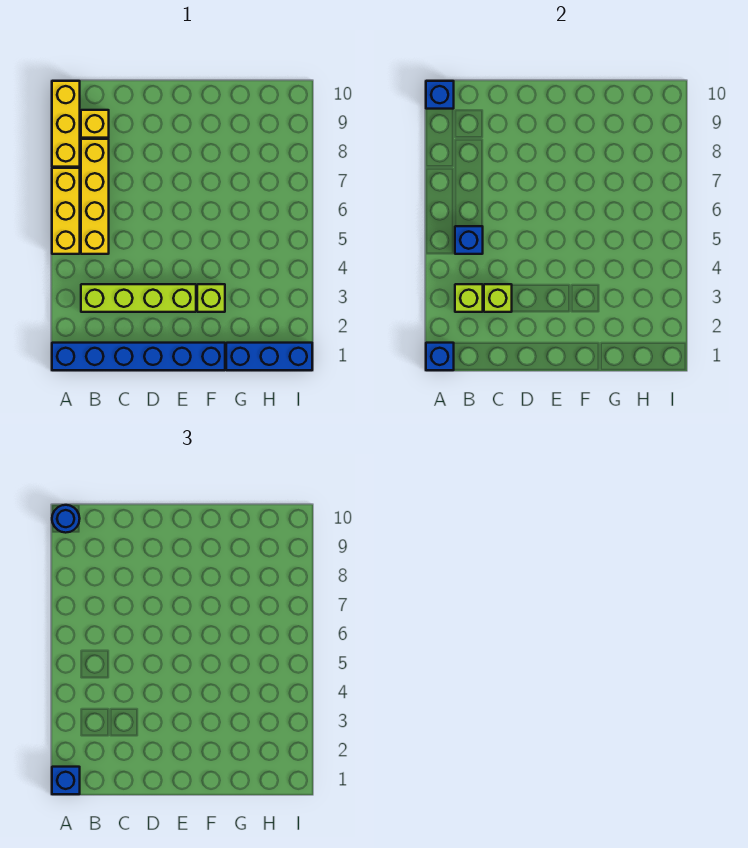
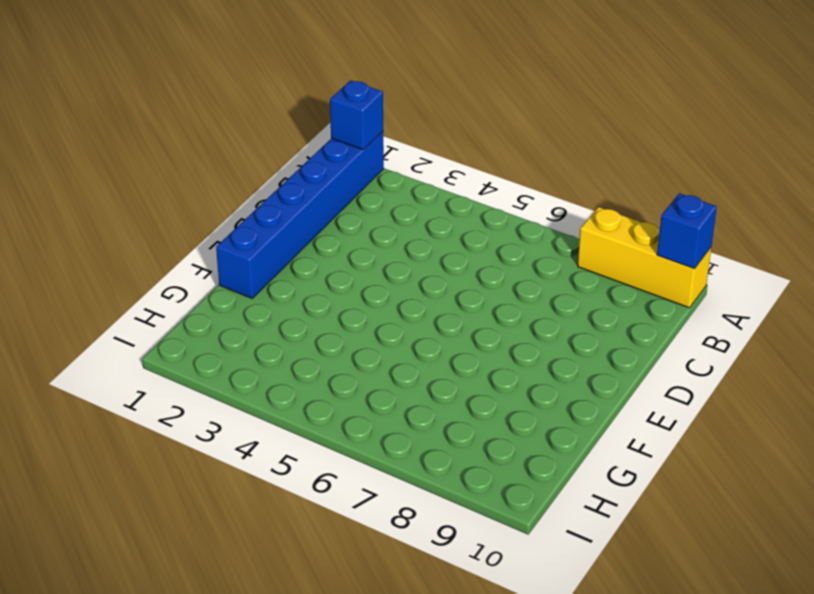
none -> yellow brick A5:A7 level 1
none -> lime brick B3:E3 level 1
none -> yellow brick B5:B8 level 1

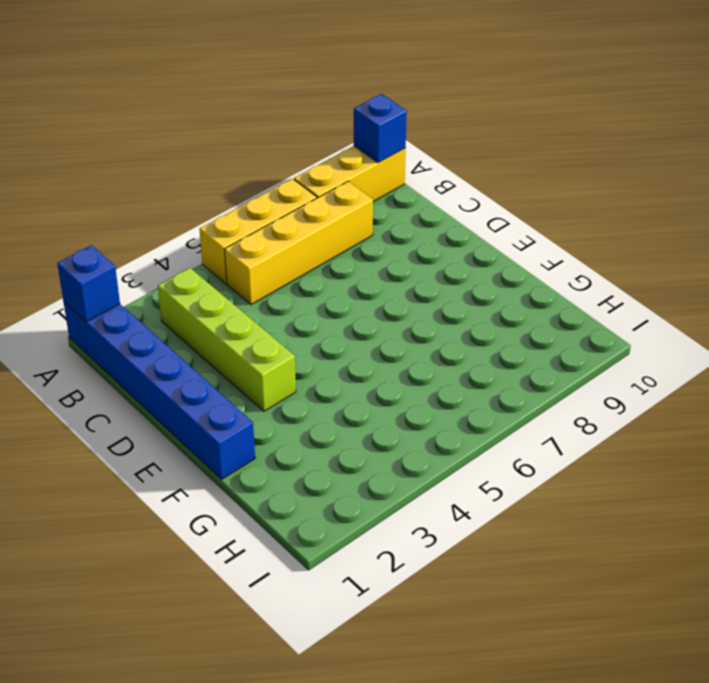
none -> yellow brick B9 level 1
none -> lime brick F3 level 1
none -> blue brick G1:I1 level 1

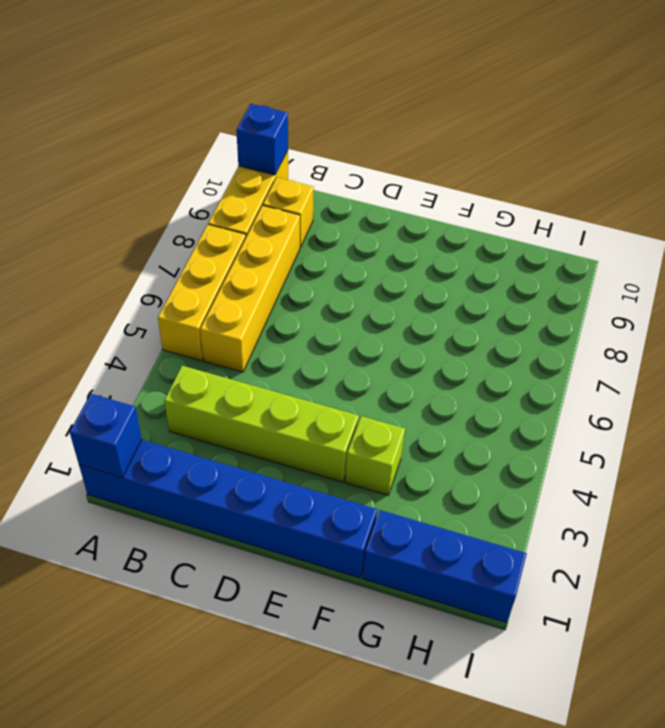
none -> lime brick B3 level 2
none -> blue brick B5 level 2
none -> lime brick C3 level 2

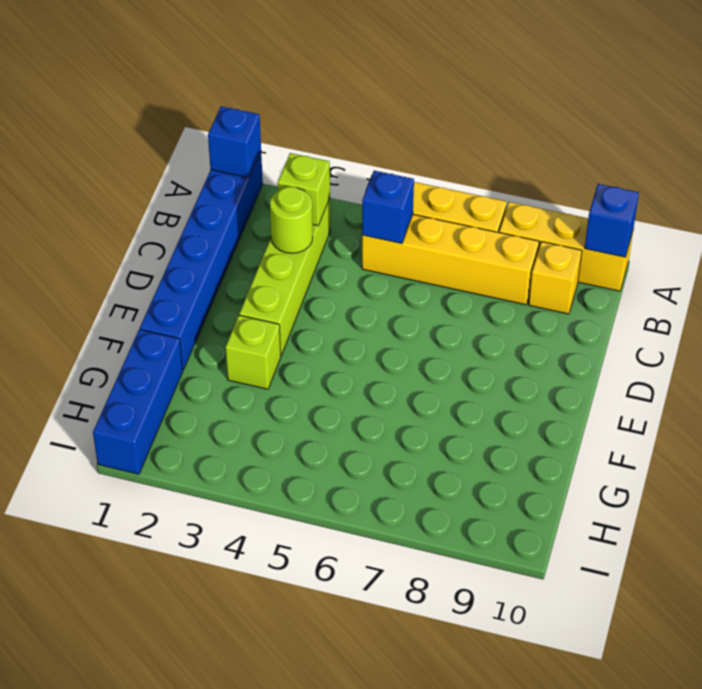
lime round brick C3 level 2 -> lime brick C3 level 2
none -> blue brick A1 level 3
none -> blue round brick A10 level 3

